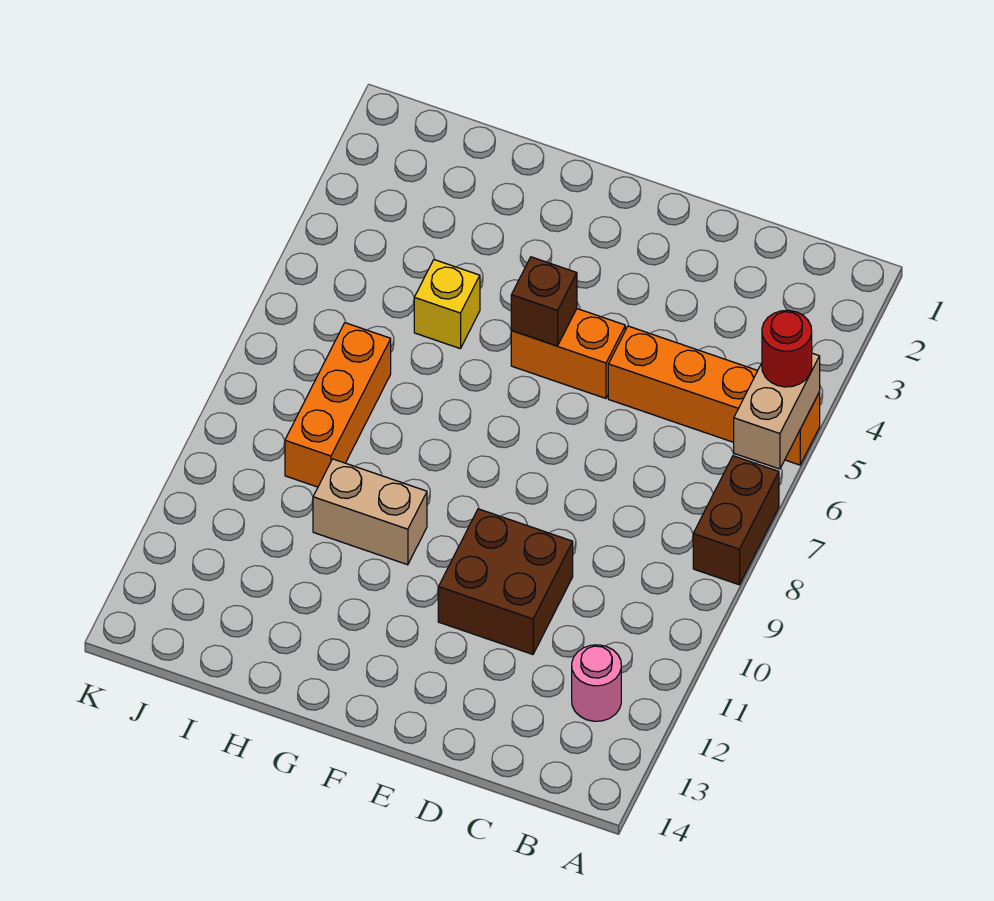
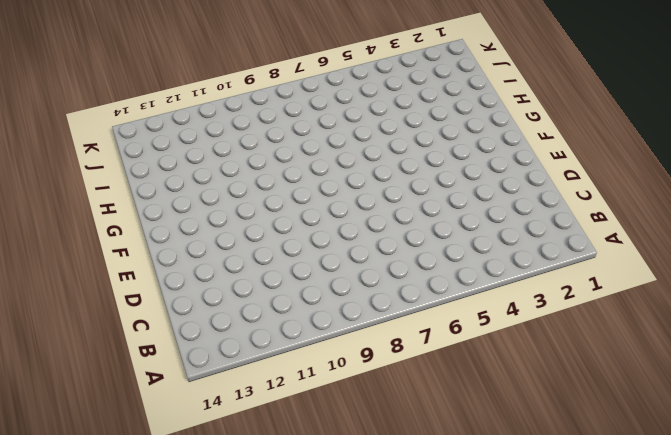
none -> orange brick A5:D5 level 1
none -> brown brick A7:A8 level 1

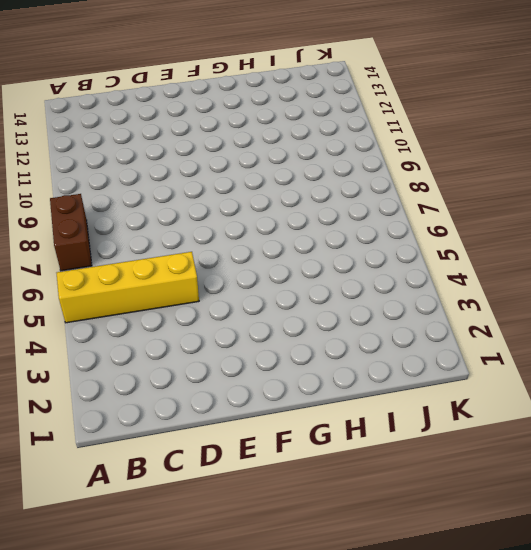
yellow brick A5:D5 level 1 -> orange brick A5:D5 level 1
none -> pink round brick B12 level 1
none -> brown brick D10:E11 level 1

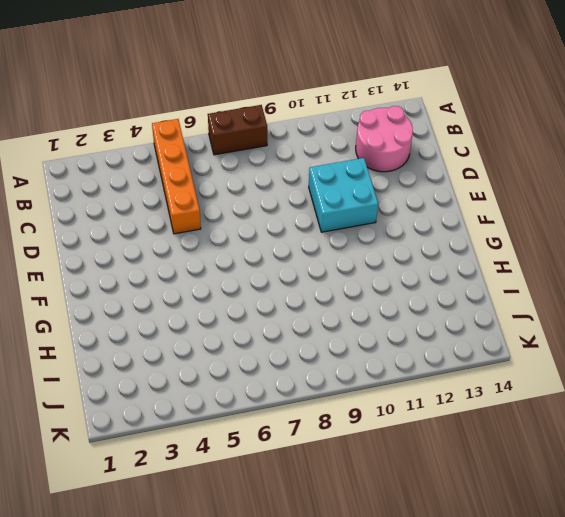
pink round brick B12:C13 level 1 -> pink round brick B12 level 1
cyan brick D10:E11 level 1 -> brown brick D10:E11 level 1
none -> orange brick E5:F5 level 1
none -> tan brick G10:H10 level 1

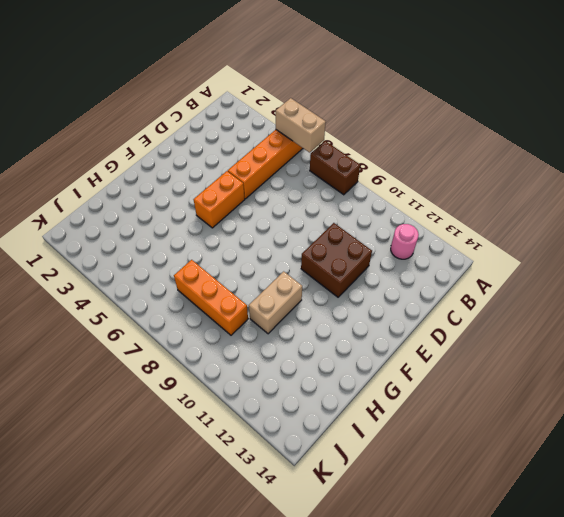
none -> yellow brick H5 level 1
none -> brown brick F5 level 2

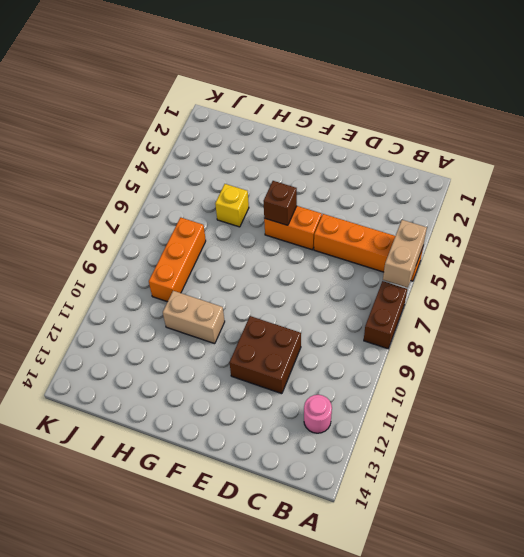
none -> red round brick A5 level 3

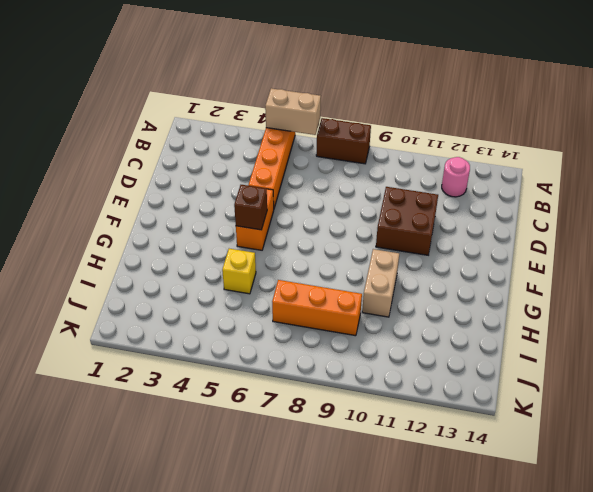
none -> red round brick A5 level 3

